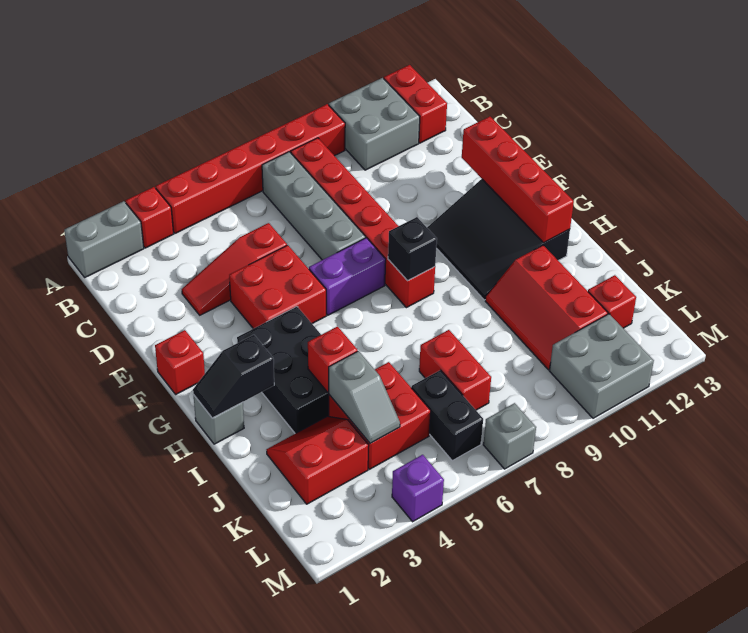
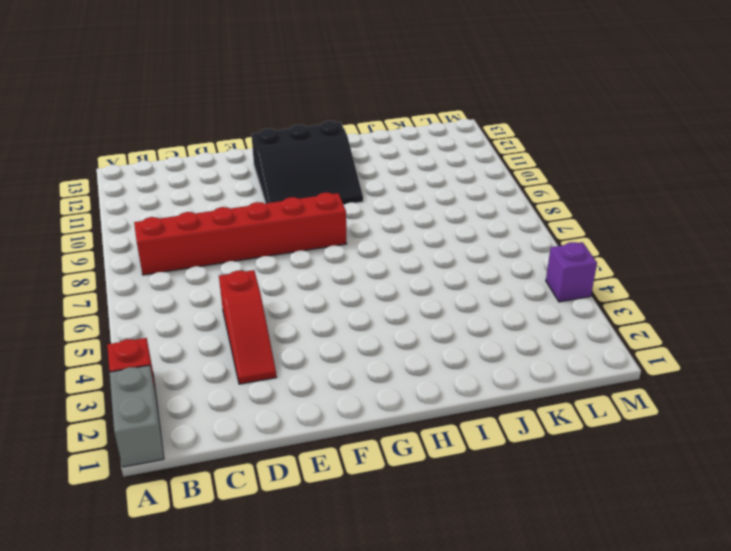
none -> red brick A4:A9 level 1
none -> grey brick A10:B11 level 1
none -> red brick A12:B12 level 1

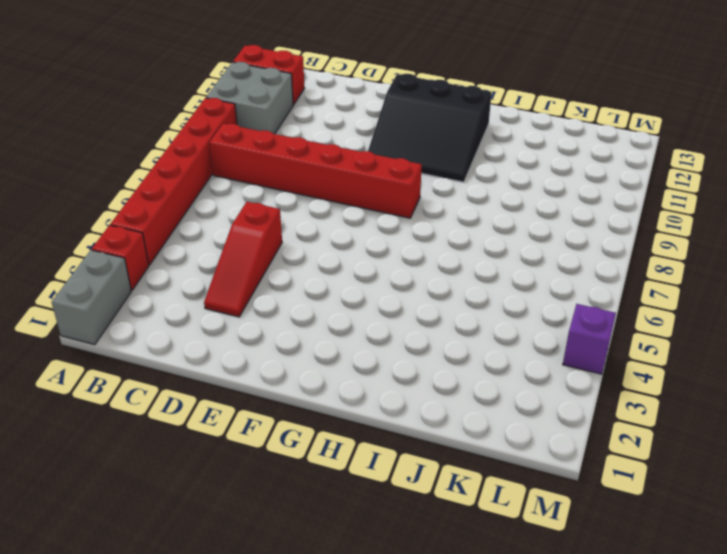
none -> grey brick B7:E7 level 1
none -> red brick E4:F5 level 1
none -> red brick F1 level 1

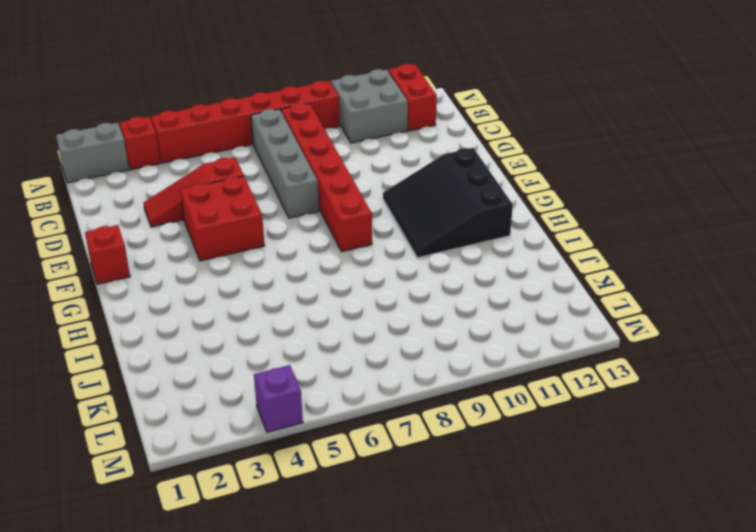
none -> purple brick F6:F7 level 1
none -> black brick G3:I4 level 1
none -> grey brick H1 level 1

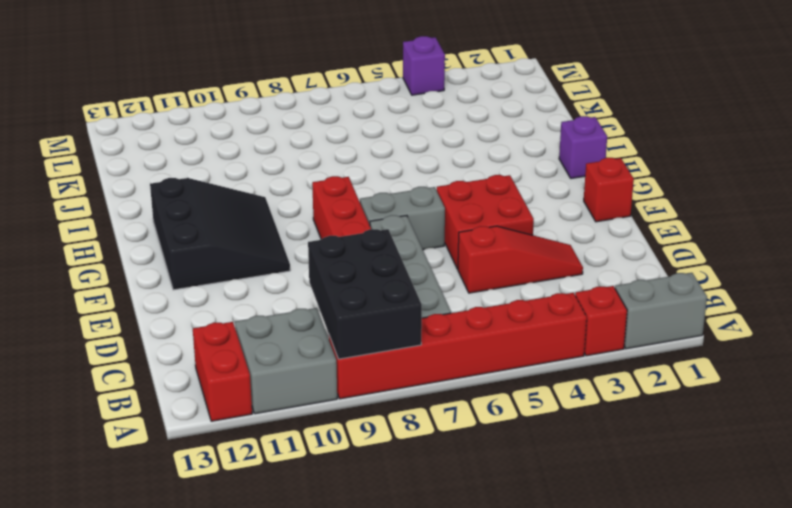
black brick A8:C9 level 2 -> black brick G3:I4 level 1
grey brick F6:F7 level 1 -> purple brick F6:F7 level 1
purple brick H1 level 1 -> grey brick H1 level 1
none -> red slope I10:K11 level 1 top 11
none -> red slope J2:K3 level 1 top K
none -> red brick J4:K5 level 1

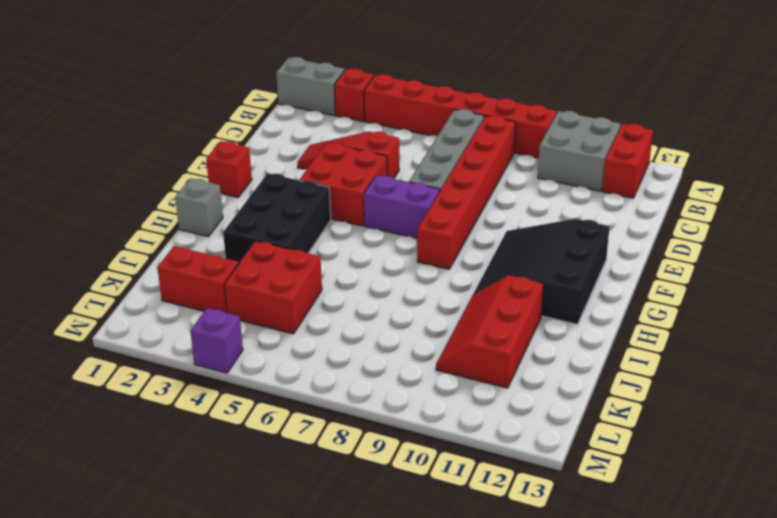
none -> red brick J7:K7 level 1
none -> black brick K6:L6 level 1
none -> red brick K12 level 1

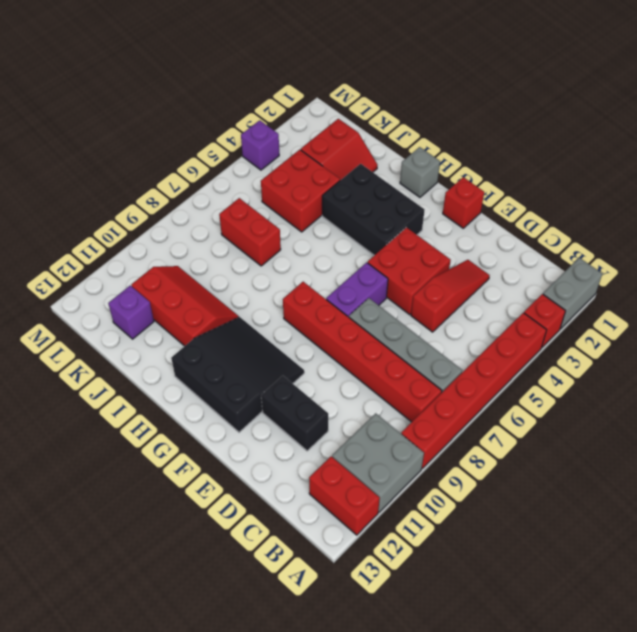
black brick D11:E11 level 1 -> black brick K6:L6 level 1
purple brick K12 level 1 -> red brick K12 level 1
none -> grey brick L10:M11 level 1
none -> grey brick M7 level 1
none -> red brick E12:H12 level 2

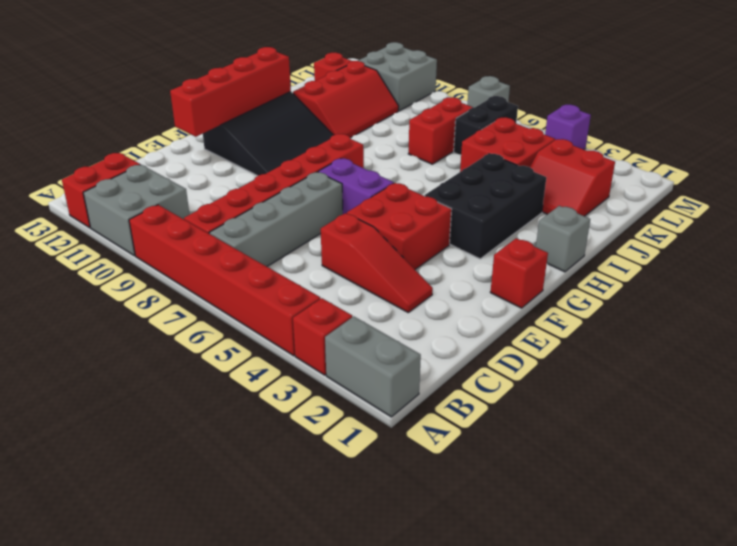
none -> black brick G8 level 2
none -> black slope H1:H2 level 2 top 2
none -> red brick I4 level 2

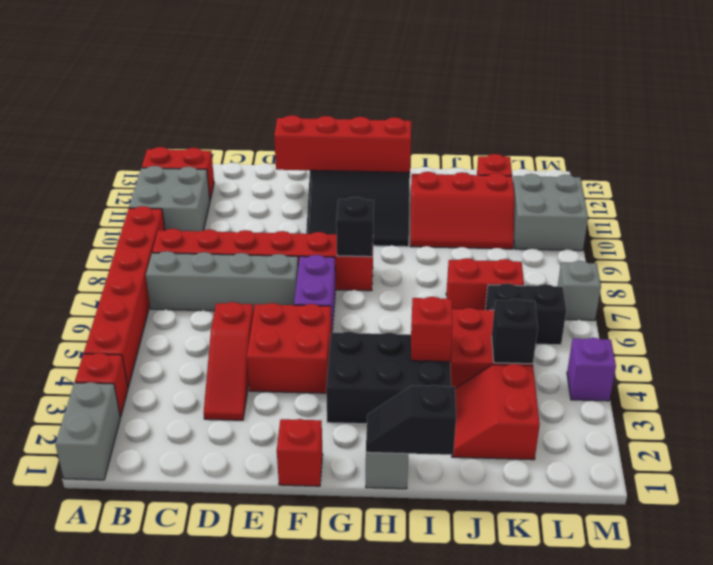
black slope H1:I1 level 2 top I -> black slope H1:H2 level 2 top 2
black brick K4 level 2 -> grey slope J4:K4 level 2 top J

